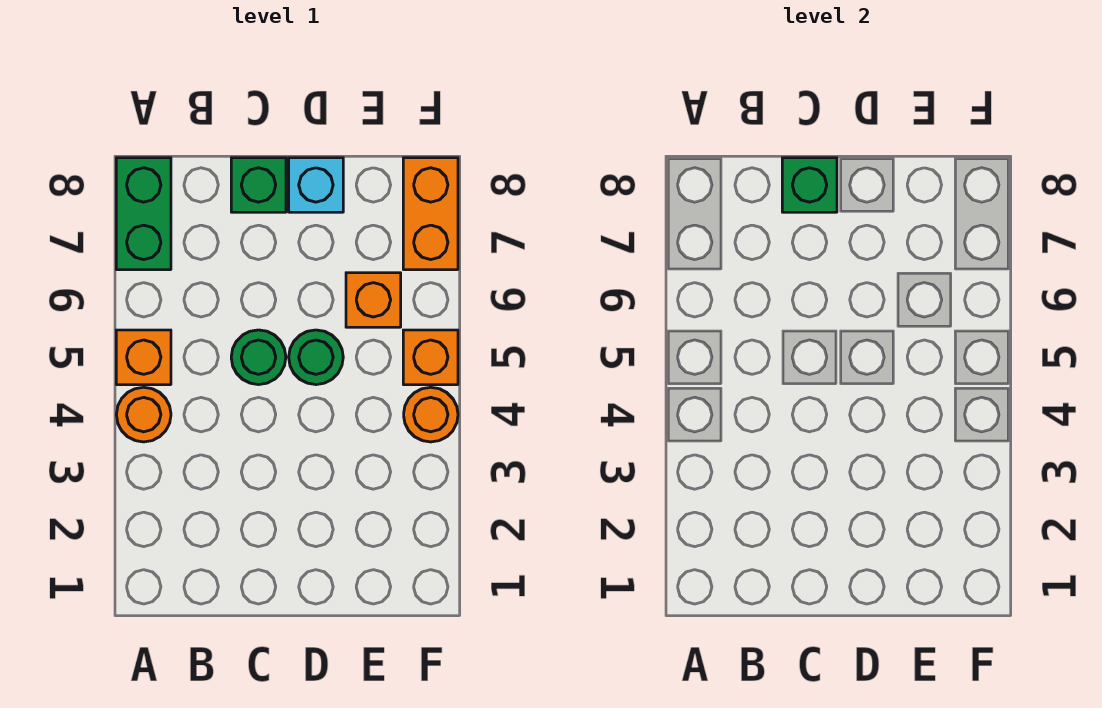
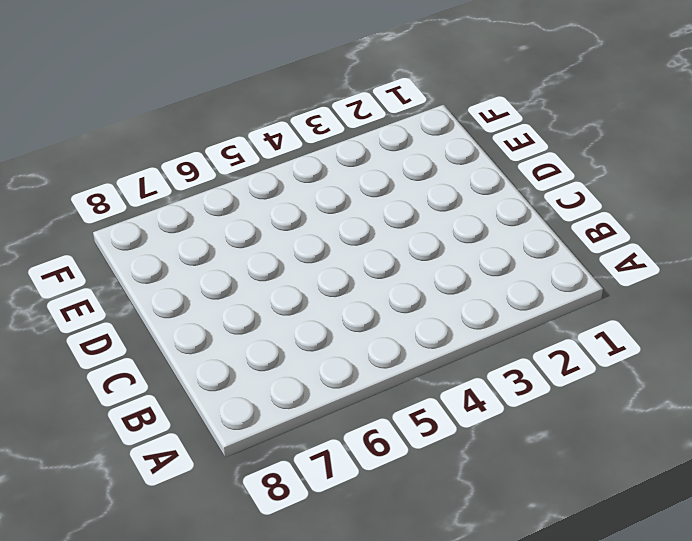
none -> orange round brick A4 level 1
none -> orange brick A5 level 1
none -> green brick A7:A8 level 1

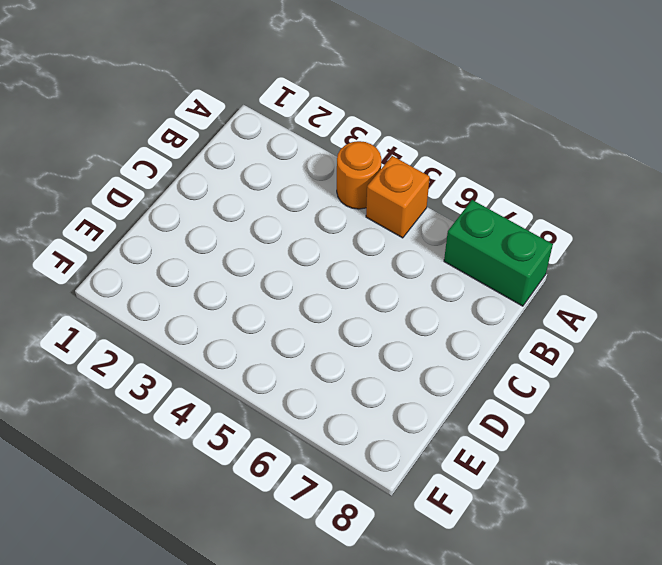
none -> green round brick C5 level 1
none -> green brick C8 level 1
none -> green round brick D5 level 1

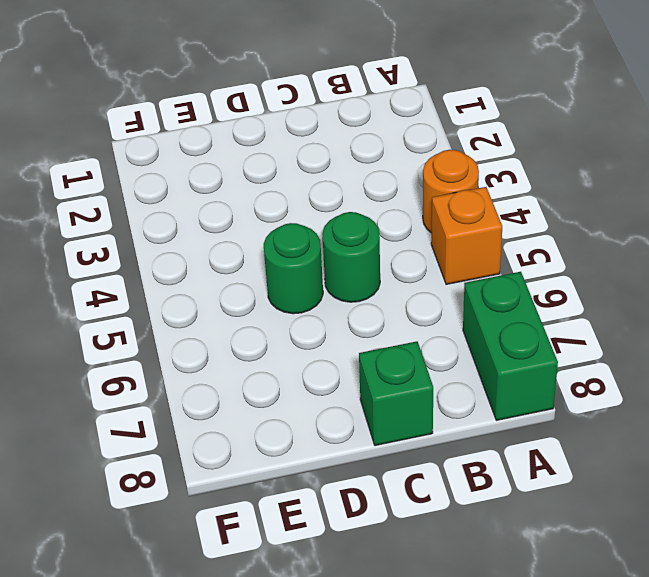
none -> cyan brick D8 level 1
none -> orange brick E6 level 1
none -> orange round brick F4 level 1

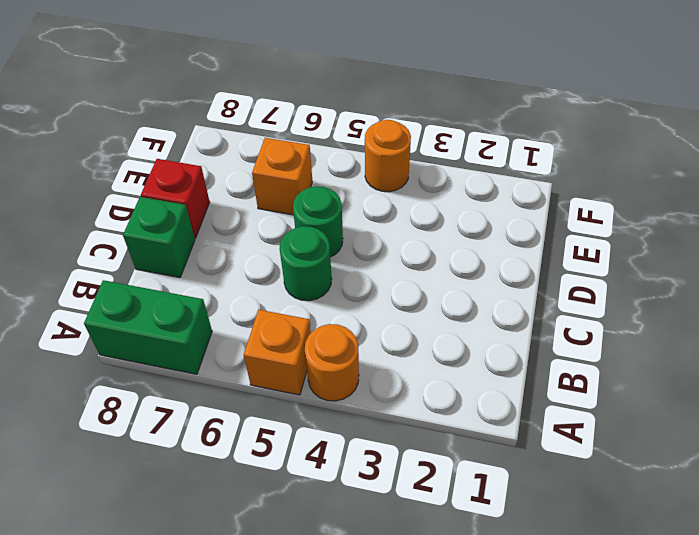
red brick D8 level 1 -> cyan brick D8 level 1
none -> orange brick F5 level 1
none -> orange brick F7:F8 level 1
none -> green brick C8 level 2

